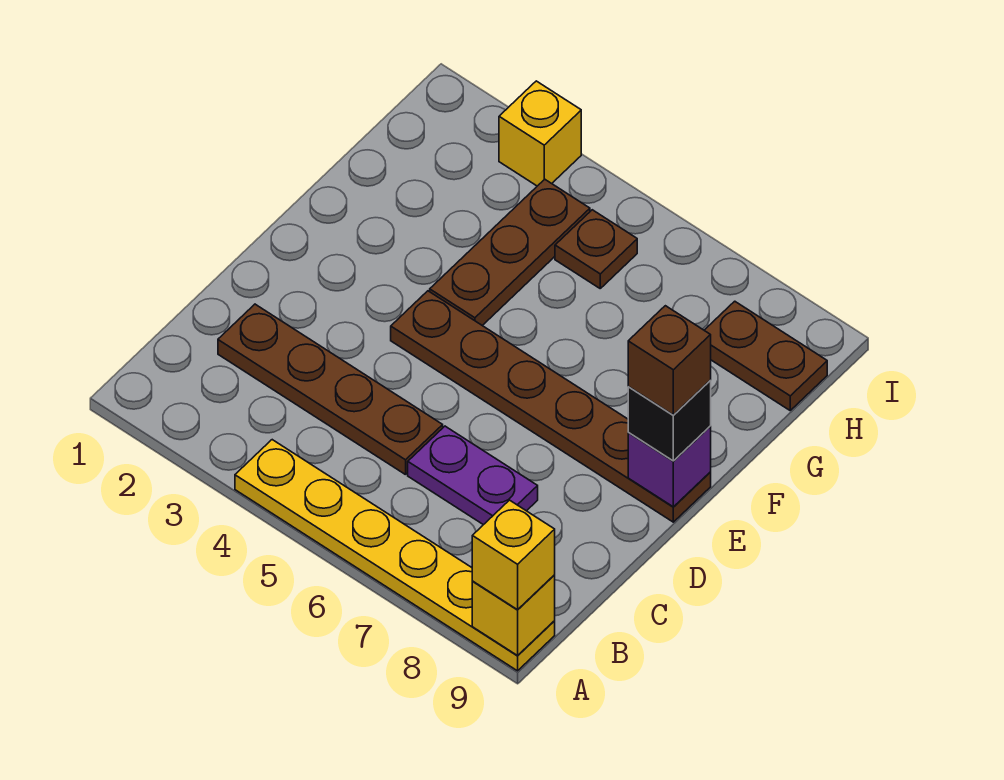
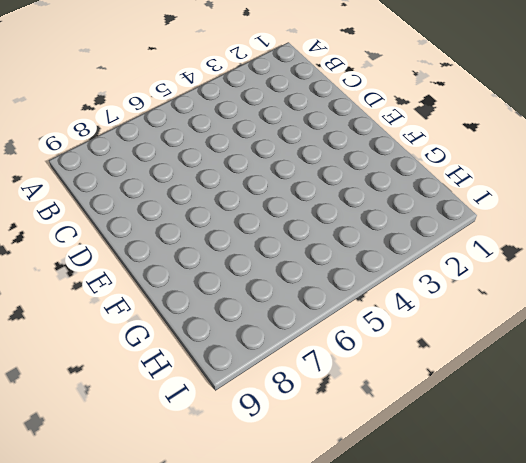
none -> yellow plate A4:A9 level 1
none -> brown plate C2:C5 level 1
none -> purple plate C6:C7 level 1

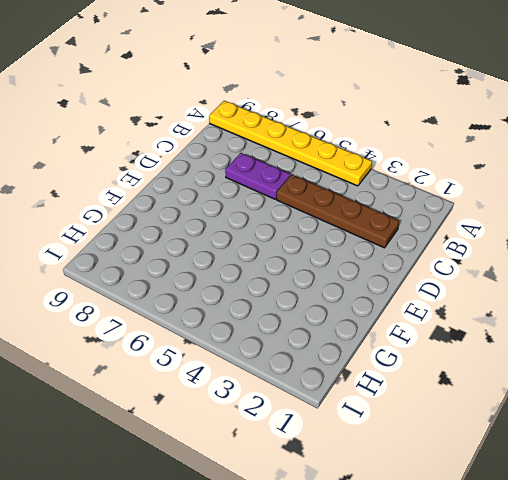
none -> brown plate E4:E9 level 1
none -> brown plate F4:H4 level 1
none -> brown plate H5 level 1

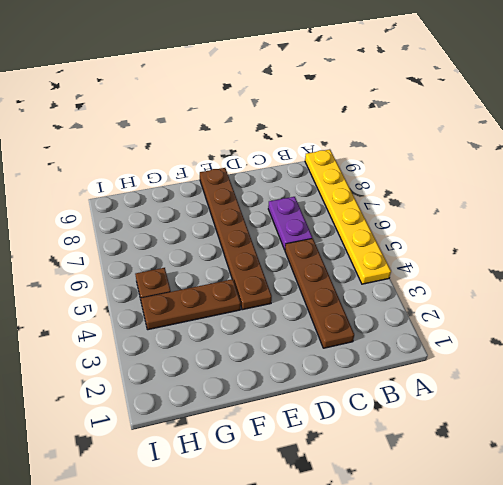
none -> brown plate H8:H9 level 1
none -> yellow brick I3 level 1
none -> yellow brick A9 level 2

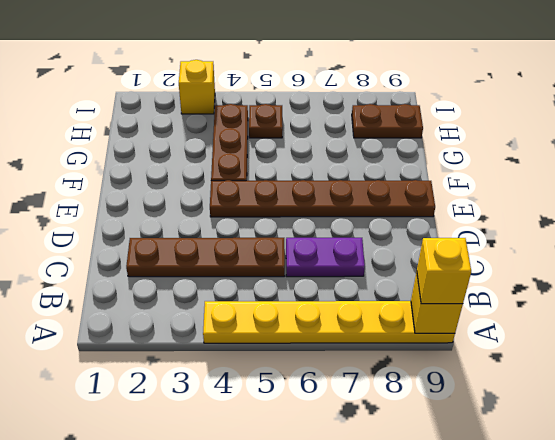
none -> purple brick E9 level 2
none -> black brick E9 level 3
none -> brown brick E9 level 4

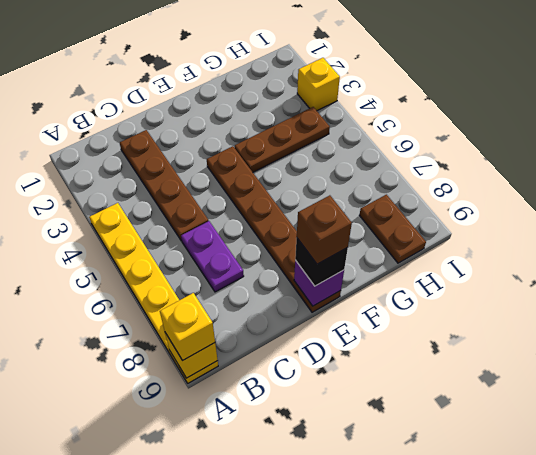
none -> brown plate H5 level 1

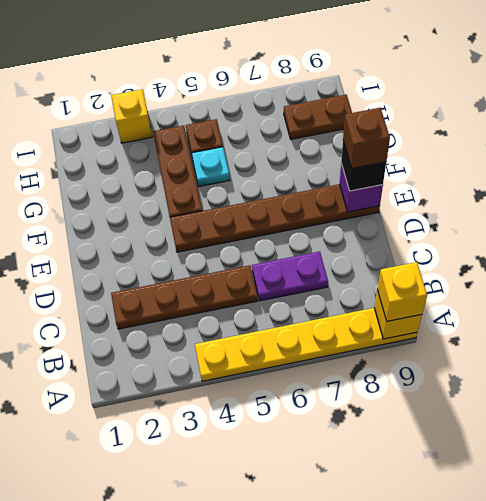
cyan plate G5 level 1 -> none

